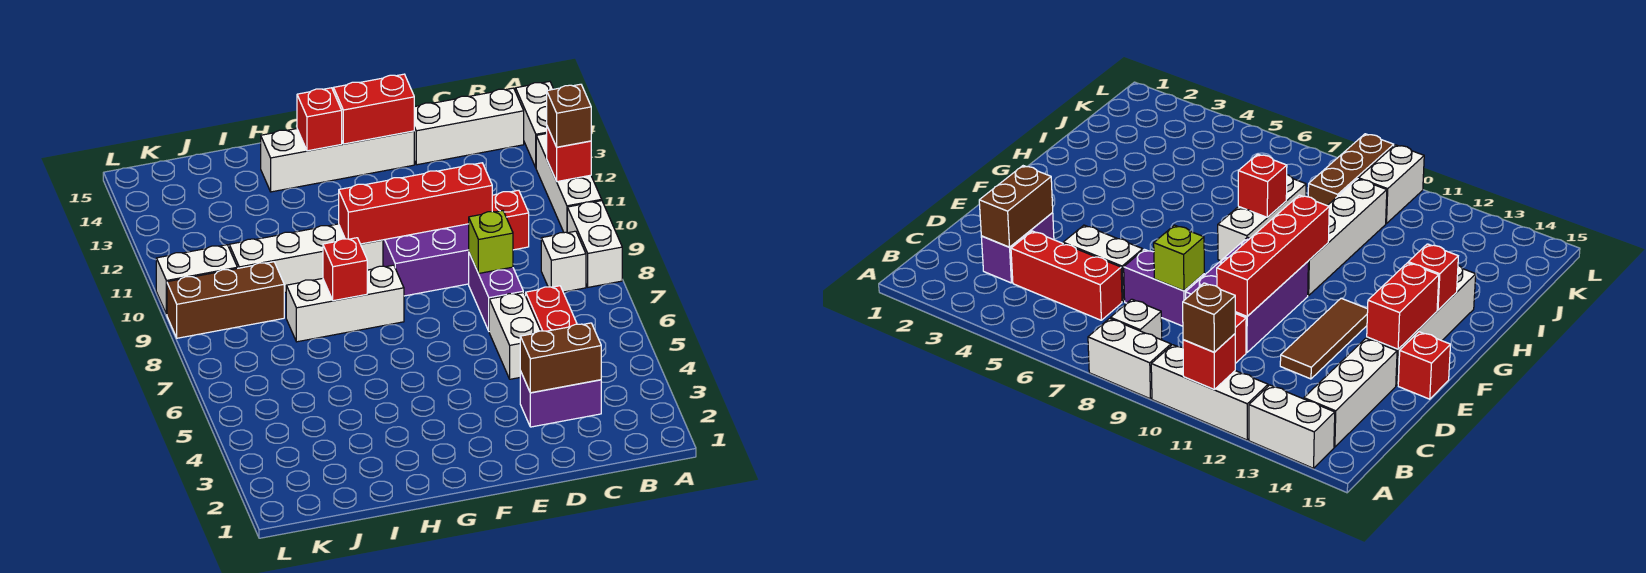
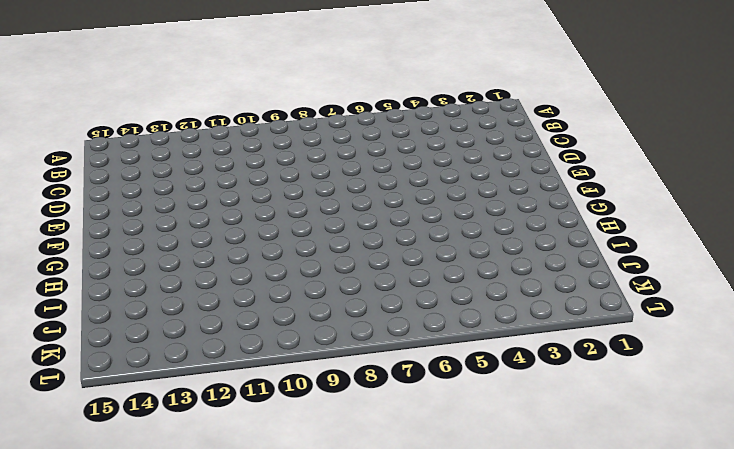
none -> white brick A8:A9 level 1
none -> white brick A10:A12 level 1
none -> white brick A13:A14 level 1

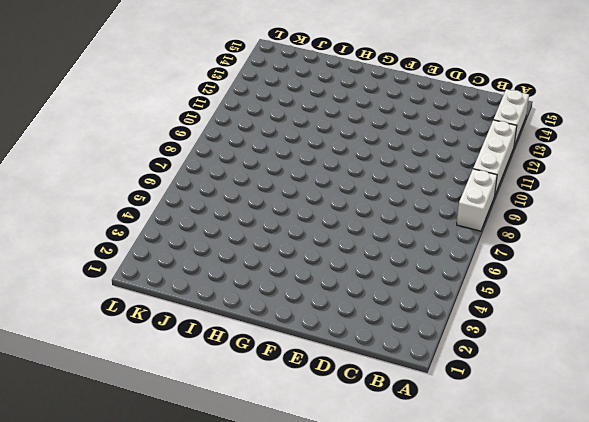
none -> white brick B8 level 1
none -> white brick B14:D14 level 1
none -> purple brick C3:D3 level 1

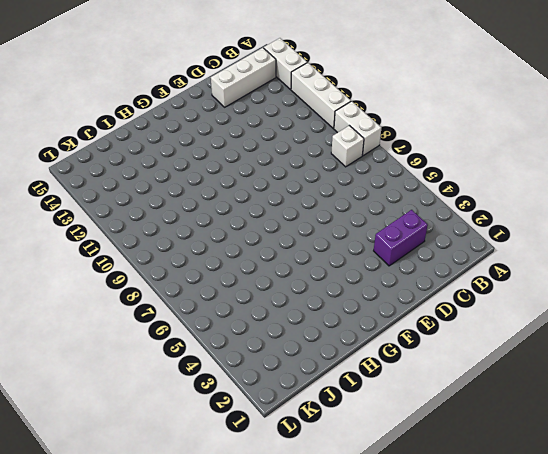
none -> red brick C4:C6 level 1
none -> red brick C10 level 1
none -> white brick D5:D6 level 1

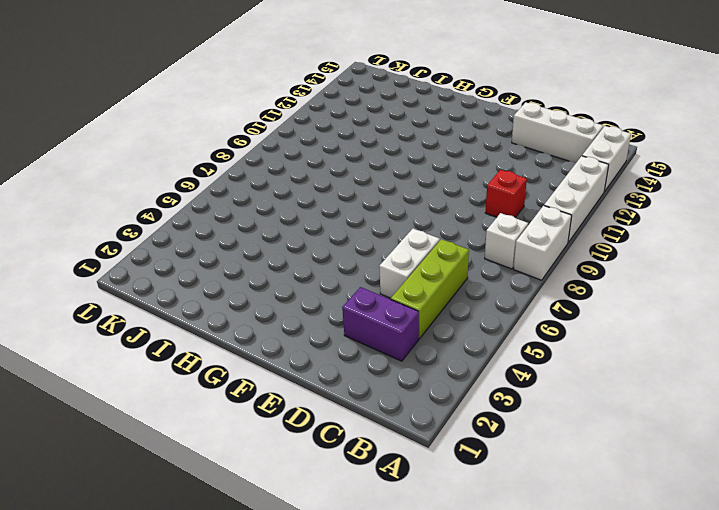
lime brick C4:C6 level 1 -> red brick C4:C6 level 1
none -> purple brick D7:D8 level 1
none -> purple brick D9:F10 level 1
none -> brown tile D12:F12 level 1

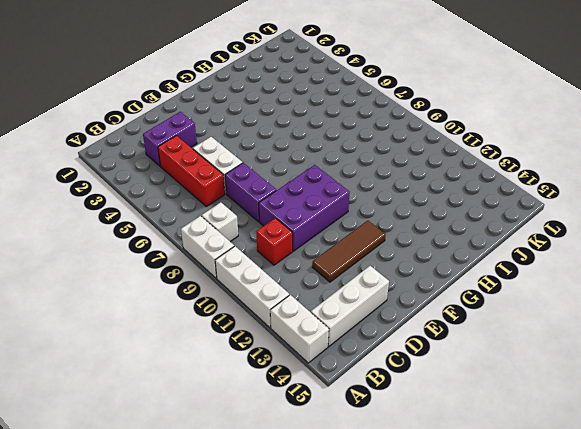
none -> white brick E14:H14 level 1
none -> red brick E15 level 1
none -> white brick G8:I8 level 1

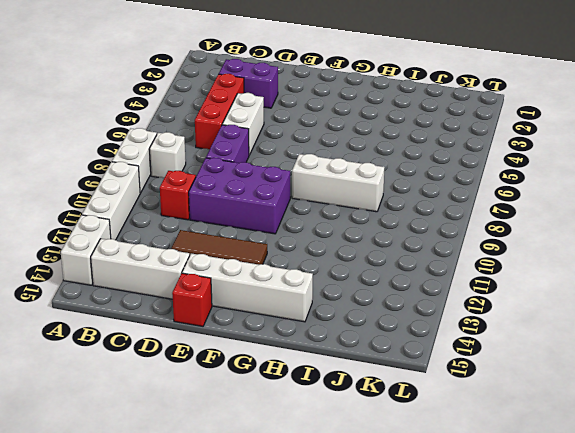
none -> white brick G10:J10 level 1
none -> brown brick J9:L9 level 1
none -> white brick K10:L10 level 1

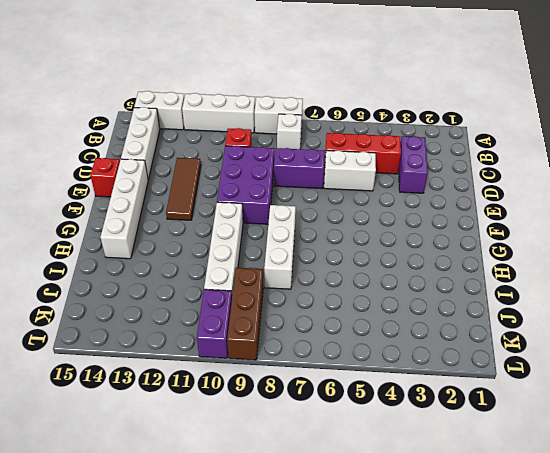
purple brick K10:L10 level 1 -> white brick K10:L10 level 1
none -> red brick A11 level 2
none -> brown brick C3:D3 level 2
none -> lime brick D8 level 2

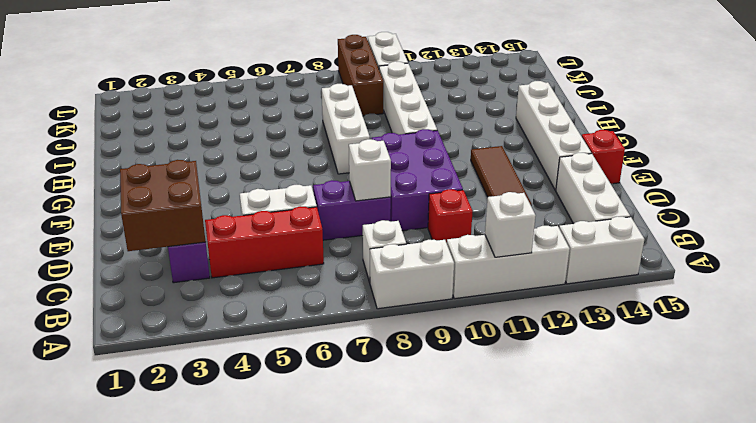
white brick A11 level 2 -> red brick A11 level 2
brown brick C2:D3 level 2 -> brown brick C3:D3 level 2
white brick D8 level 2 -> lime brick D8 level 2
none -> red brick D10:G10 level 2
none -> red brick E14:F14 level 2
none -> red brick G14 level 2

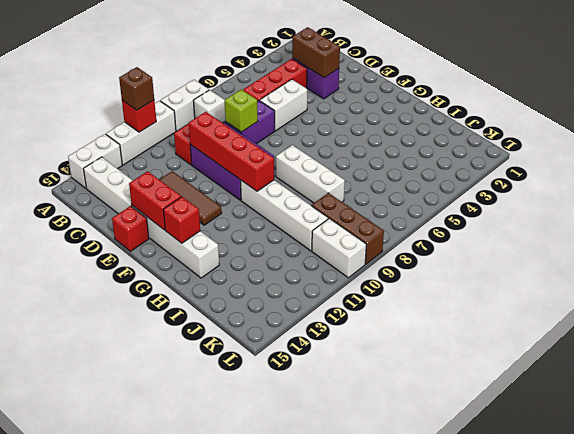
none -> red brick H8 level 2

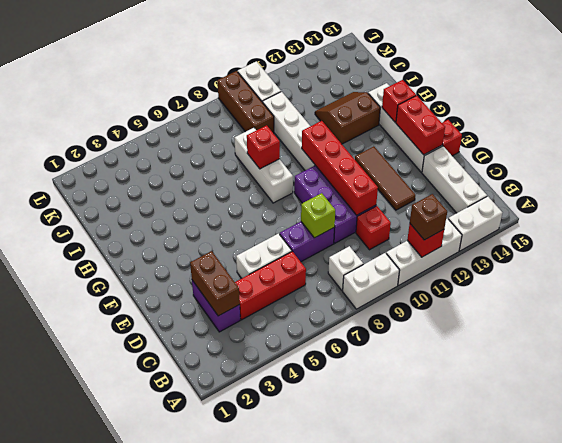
brown slope H12:I13 level 1 top H -> none

